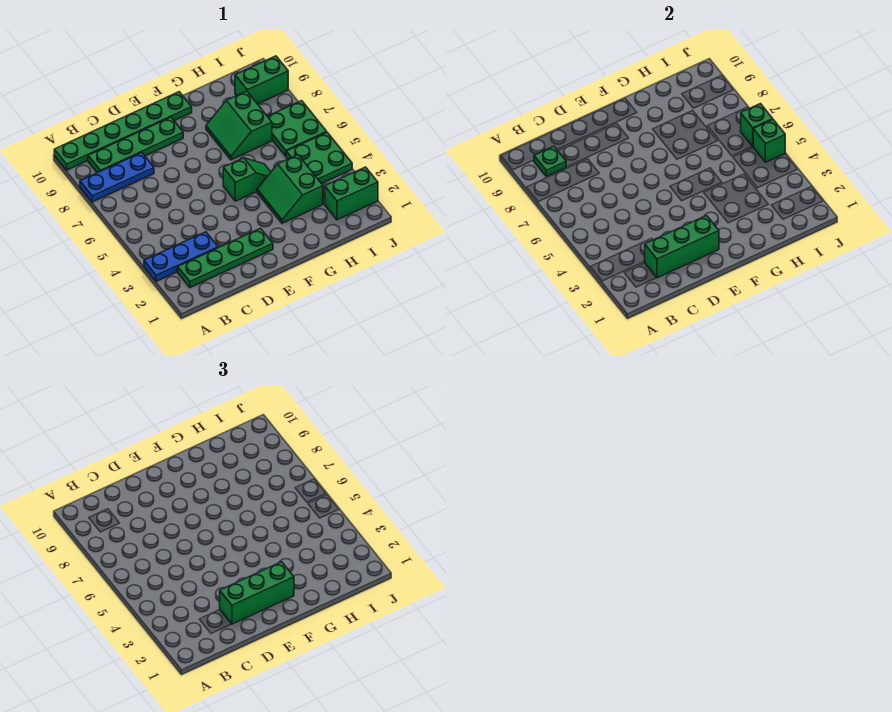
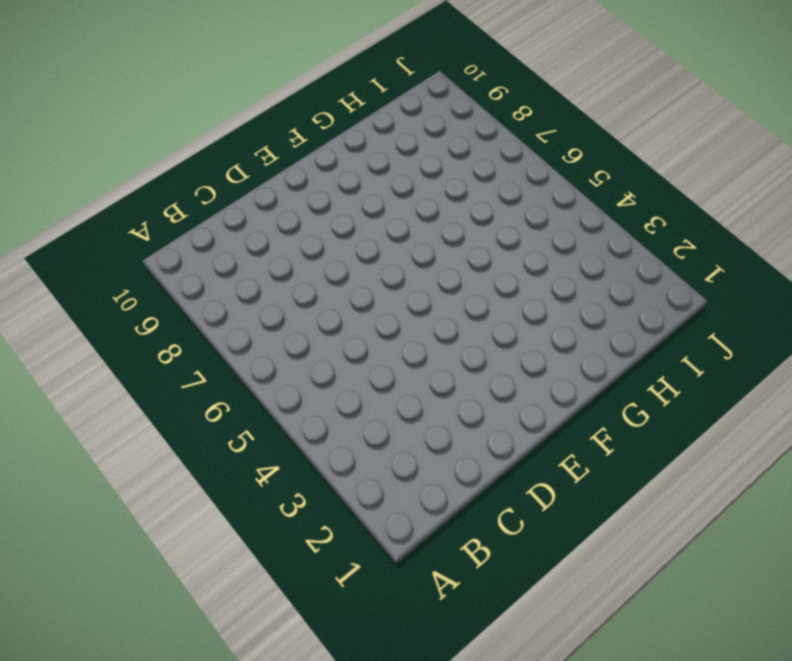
none -> blue plate A3:C3 level 1
none -> blue plate A8:C8 level 1
none -> green plate A10:F10 level 1

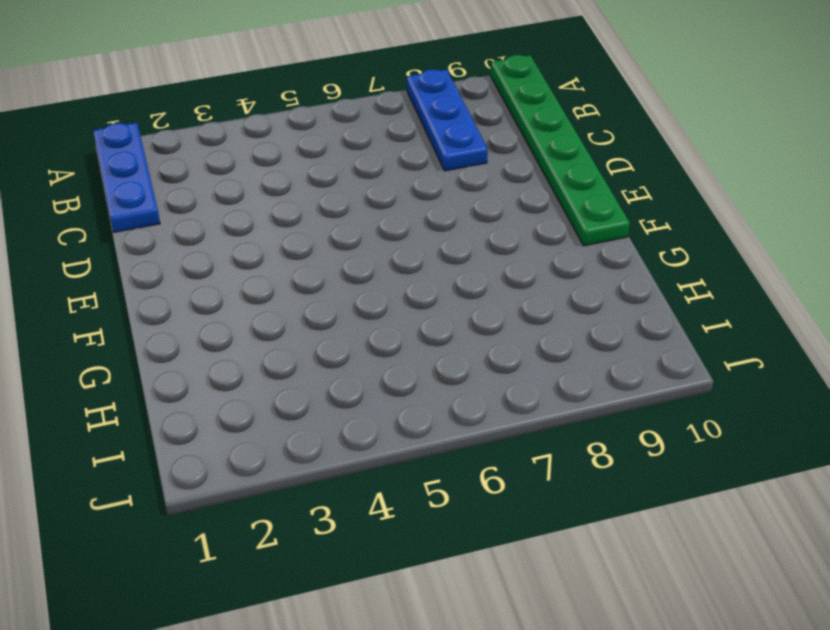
blue plate A1:C1 level 1 -> blue plate A3:C3 level 1
none -> green plate B2:E2 level 1
none -> green plate B9:E9 level 1
none -> green slope F5:G5 level 1 top F

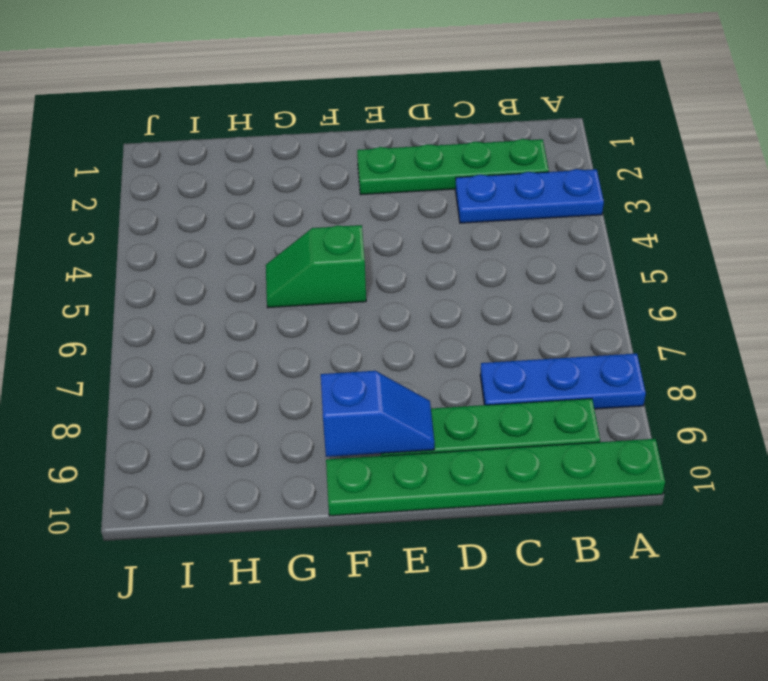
blue slope E9:F9 level 2 top F -> none
none -> green slope G3:H4 level 1 top H
none -> green slope G7:H8 level 1 top H
none -> green brick I2:J2 level 1

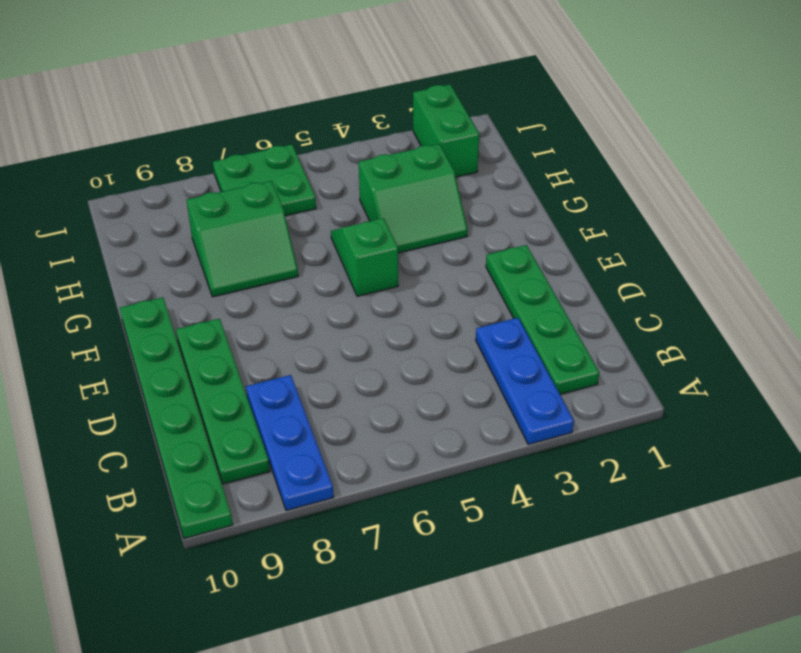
none -> green plate I4:J5 level 1
none -> green brick I9:J9 level 1
none -> green plate B9 level 2

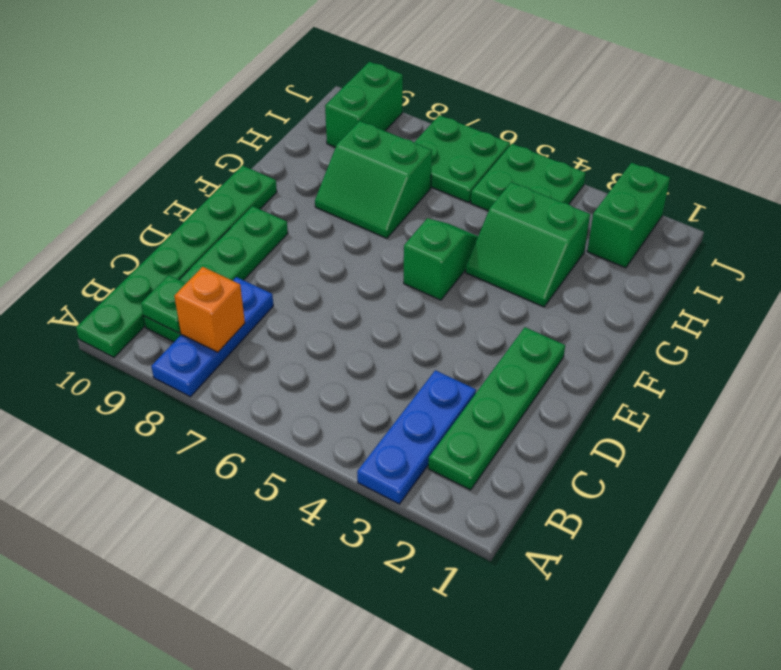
orange brick B8 level 2 -> none
none -> green brick C2:E2 level 2
none -> green brick J5 level 2
none -> green brick J6 level 2

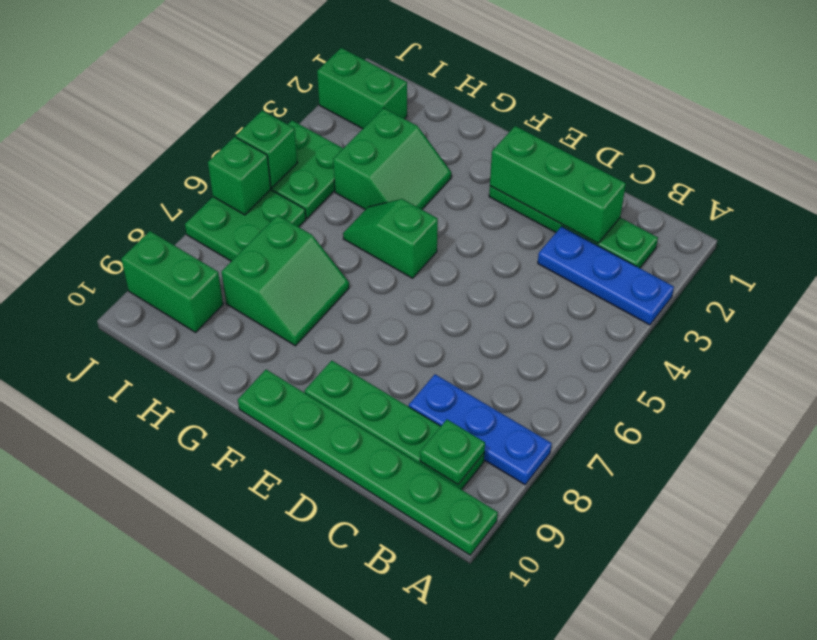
none -> green brick D2:F2 level 3

